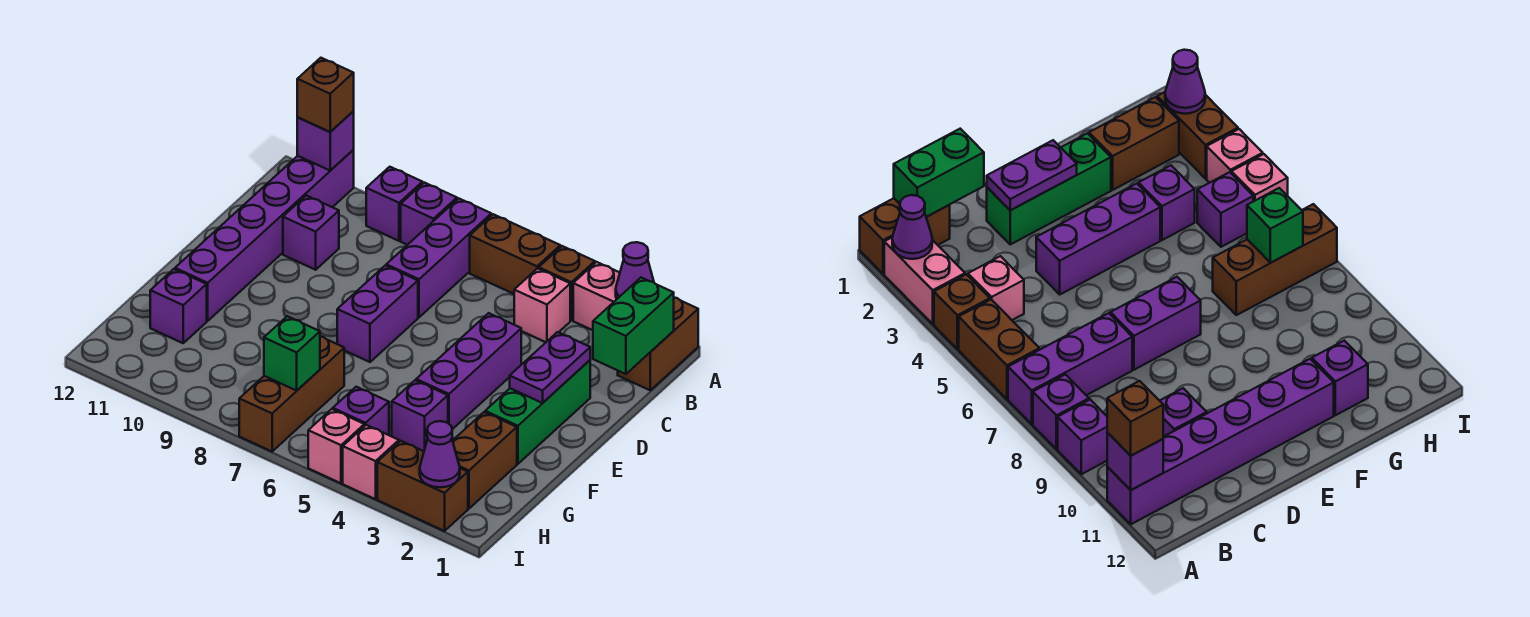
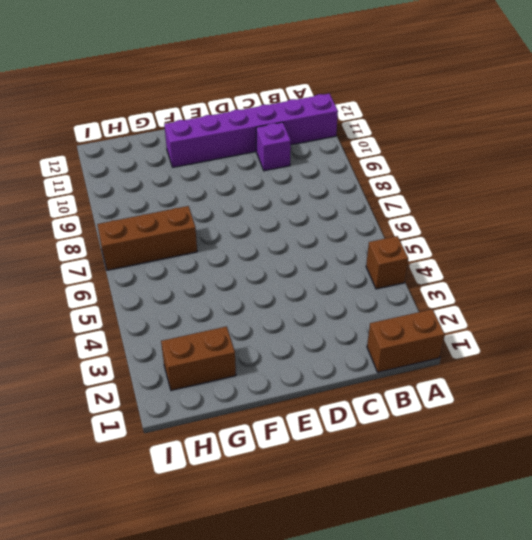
none -> pink brick A2:A3 level 1
none -> brown brick A5:A6 level 1
none -> purple brick A7:C7 level 1

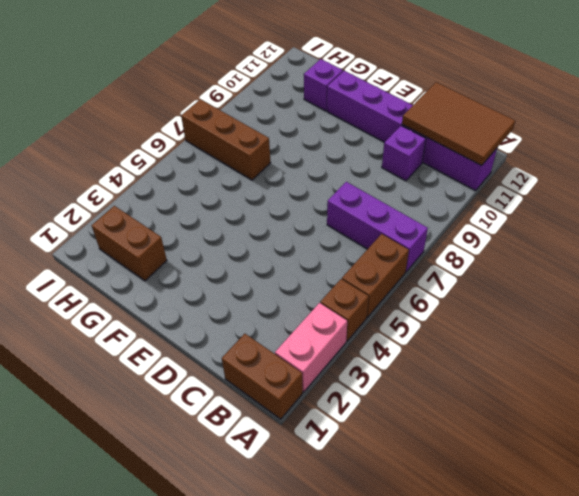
brown tile A11:C12 level 2 -> purple brick A11 level 2
none -> purple brick A8 level 1
none -> purple brick A9 level 1
none -> pink brick B4 level 1

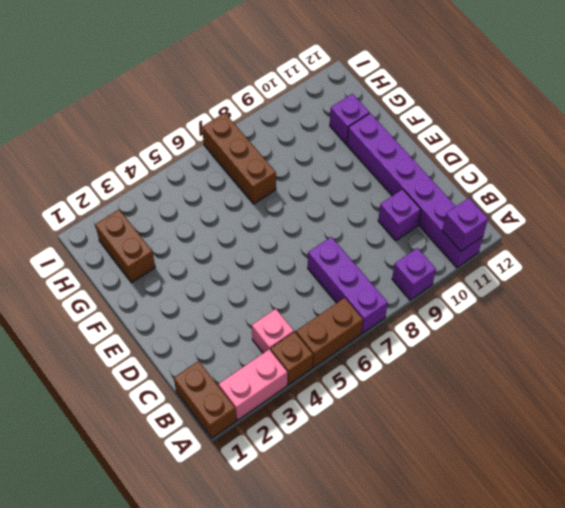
none -> purple brick A8 level 1
none -> green brick D2:F2 level 1
none -> purple brick D4:F4 level 1

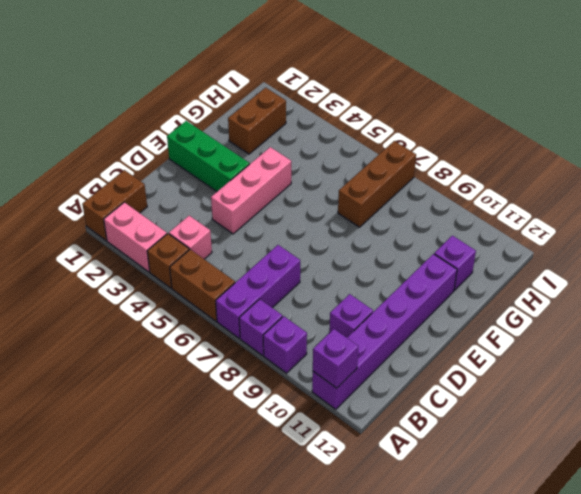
pink brick D4:F4 level 1 -> purple brick D4:F4 level 1
green brick E1:E3 level 1 -> green brick D2:F2 level 1
none -> purple brick D7:E7 level 1
none -> purple brick G4 level 1
none -> purple brick H5 level 1

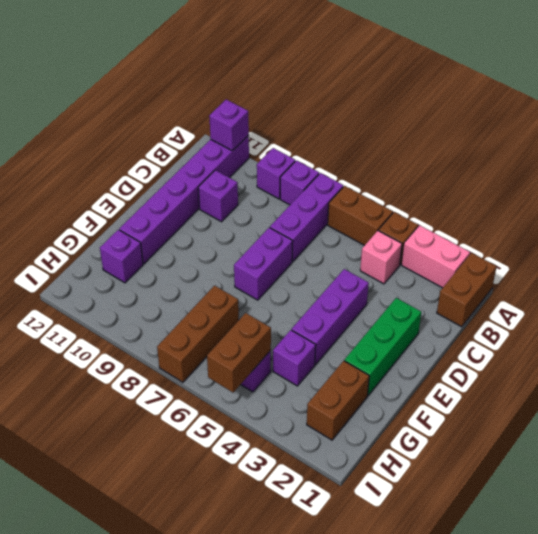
brown brick H5:I5 level 2 -> brown brick I2:I3 level 1
none -> pink brick I4 level 1
none -> pink brick I5 level 1
none -> purple cone A2 level 2

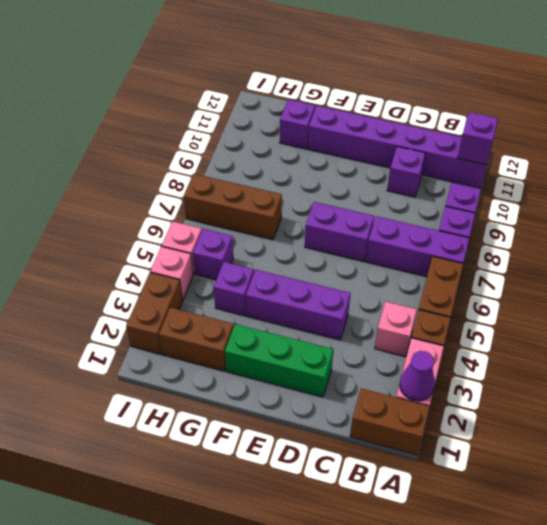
none -> green brick B1:C1 level 2
none -> purple plate D2:E2 level 2
none -> green brick H7 level 2

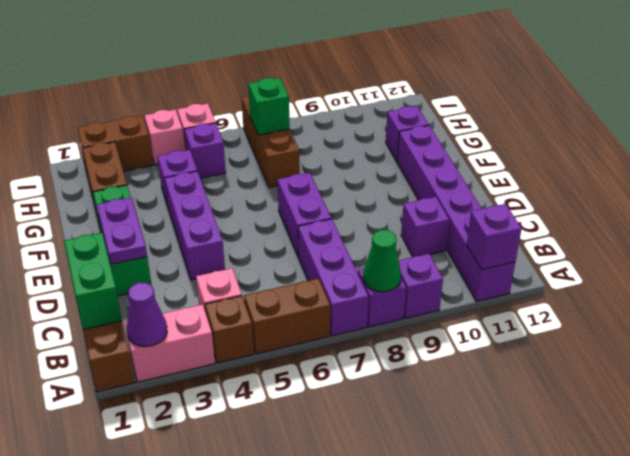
green cone A8 level 2 -> none
none -> purple cone I2 level 2
none -> brown brick A11 level 3

